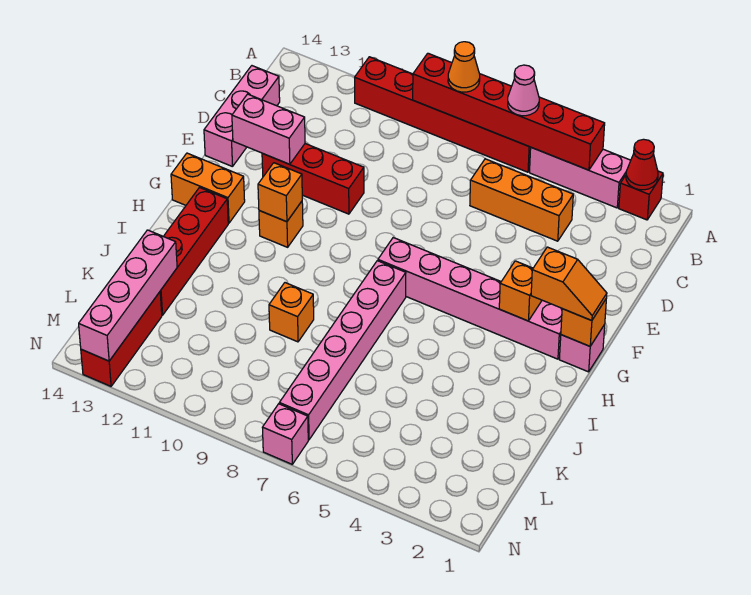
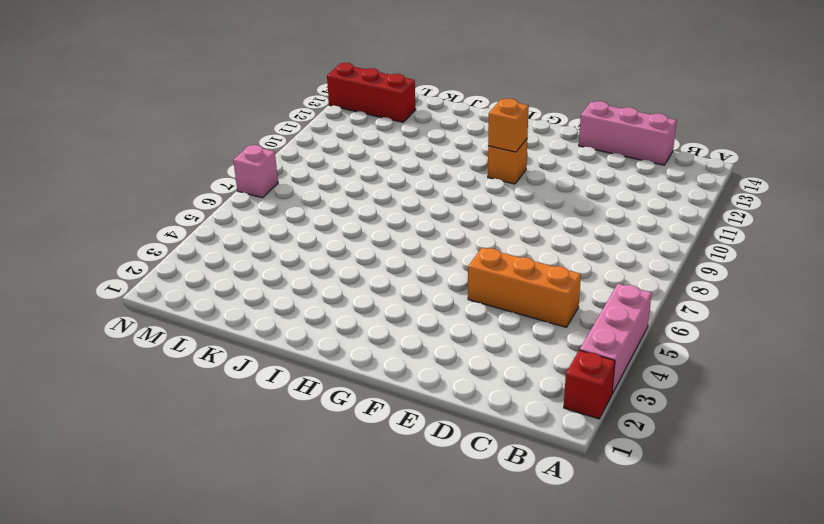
orange brick C5:E5 level 1 -> orange brick C4:C6 level 1
none -> red brick A6:A11 level 1
none -> red brick E10:E12 level 1
none -> pink brick G1 level 1

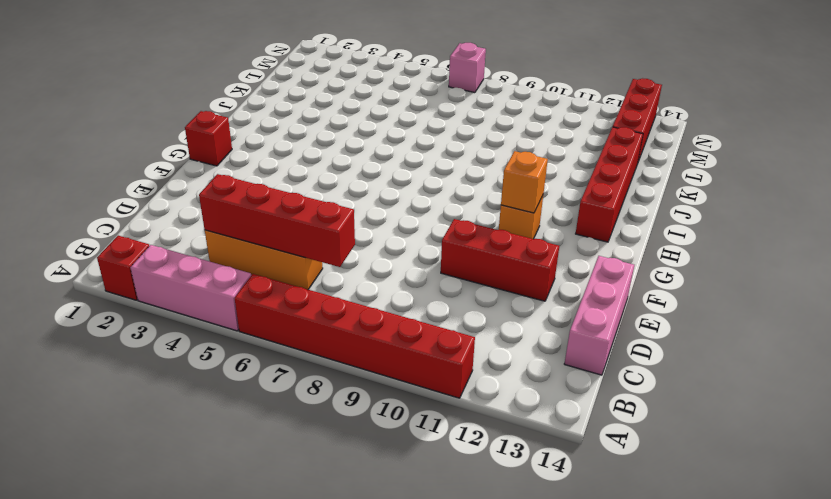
red brick C4:C7 level 2 -> none
red brick G1 level 1 -> pink brick G1 level 1
none -> pink brick G2:G7 level 1
none -> orange brick G13:G14 level 1
none -> pink brick H7:M7 level 1

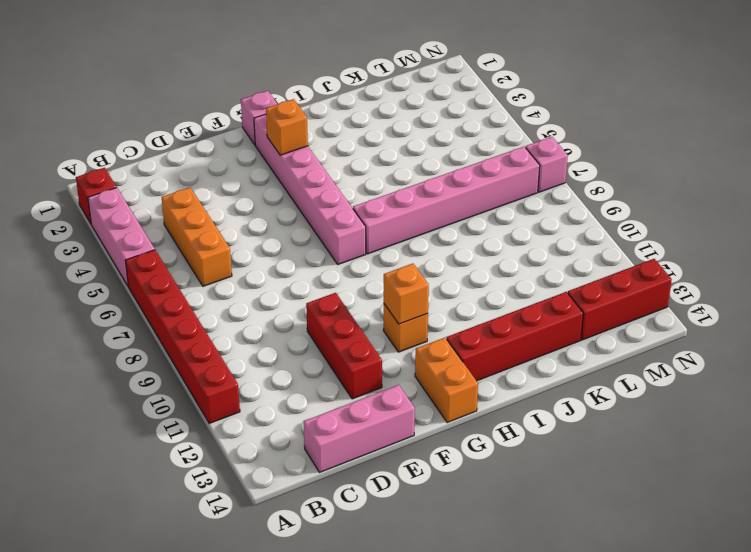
none -> orange brick J9 level 1
none -> red cone A2 level 2
none -> red brick A4:A9 level 2

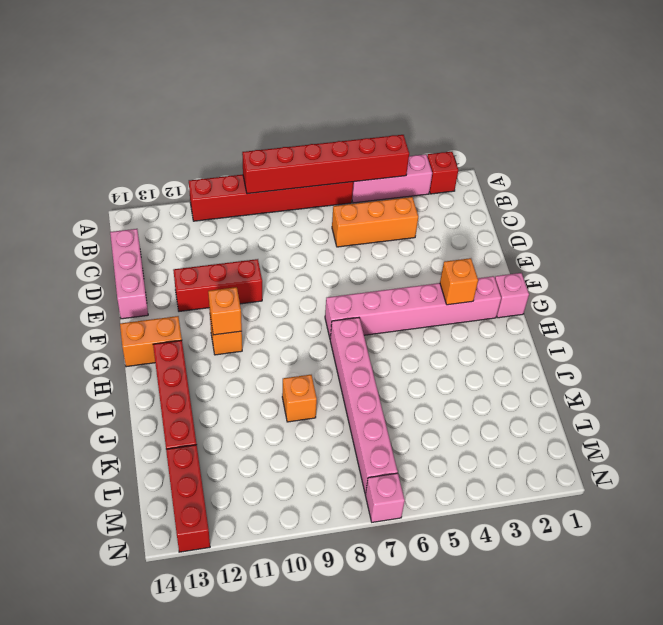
none -> red cone A2 level 2
none -> pink brick E12:E13 level 2
none -> orange brick G1 level 2

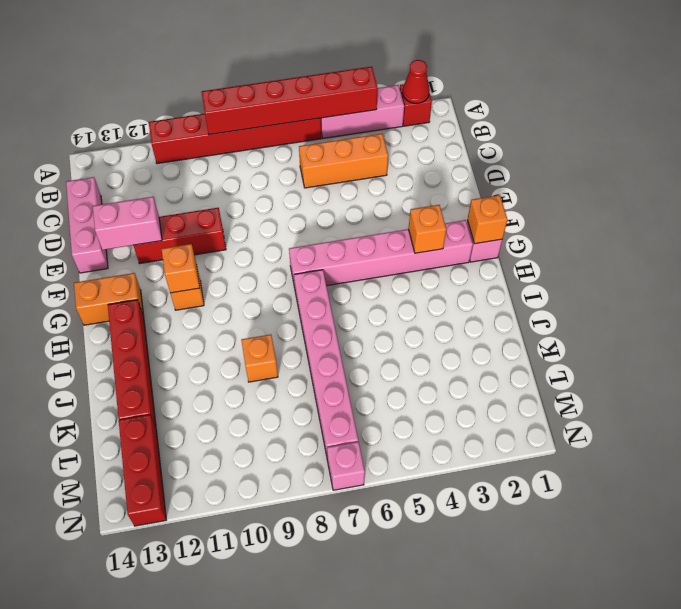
none -> pink brick K13:N13 level 2
none -> pink cone A6 level 3
none -> orange cone A8 level 3

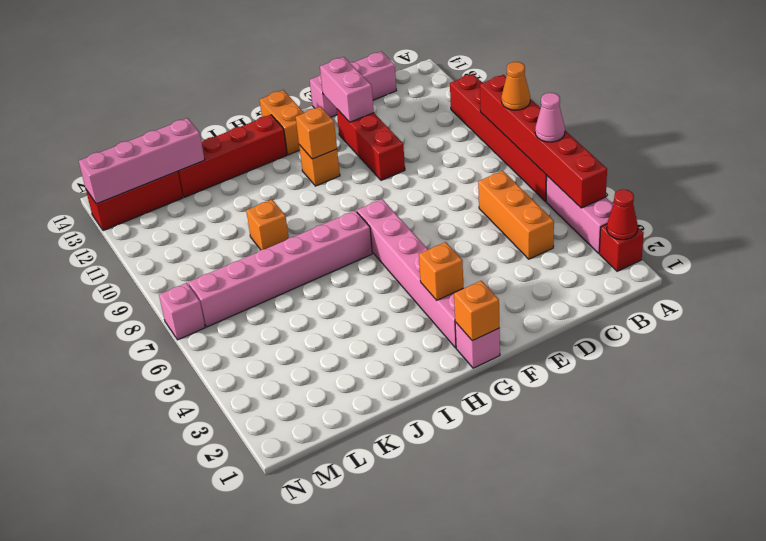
none -> orange slope G1:G2 level 3 top 2

